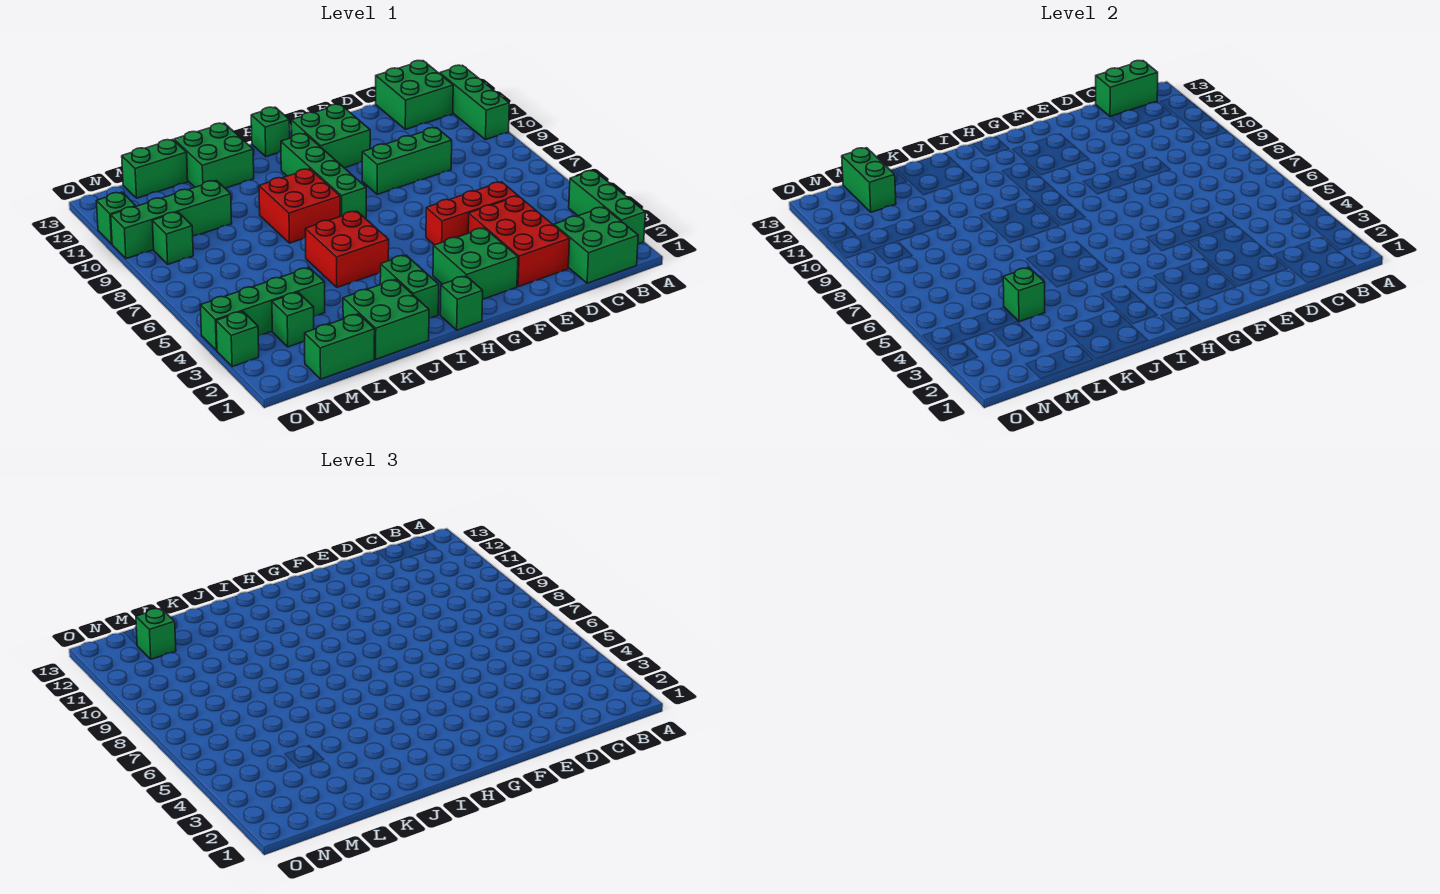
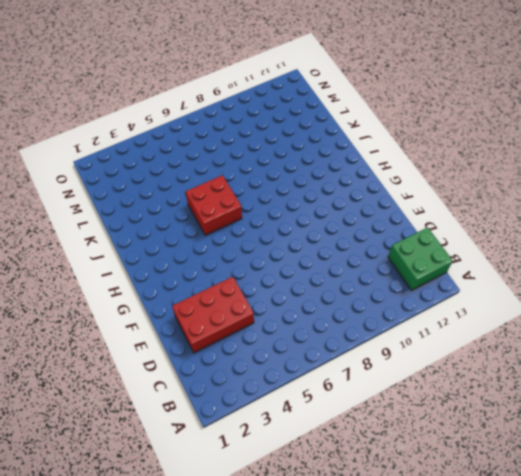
none -> green brick A2:A4 level 1
none -> green brick A10:A12 level 1
none -> green brick B1:C2 level 1

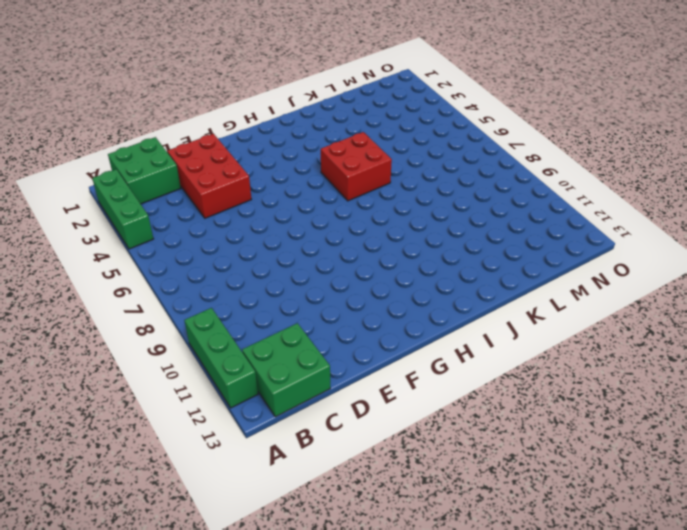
none -> red brick D5:F5 level 1
none -> green brick D9:F9 level 1
none -> green brick F2:G3 level 1

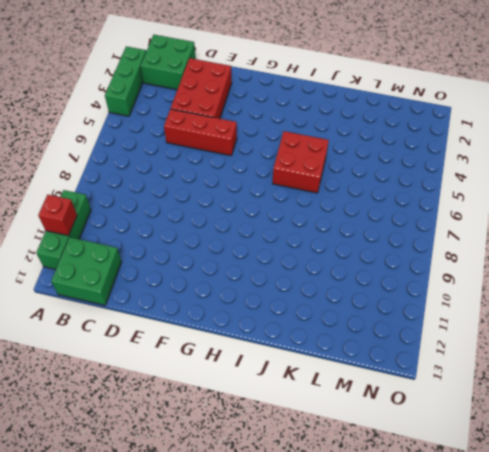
red brick A11 level 2 -> none
none -> green brick D9:F9 level 1
none -> green brick F2:G3 level 1
none -> green brick F11:G12 level 1

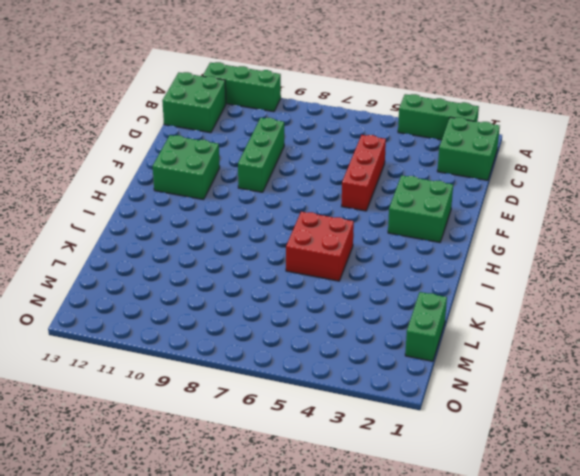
none -> red brick D2:E4 level 1
none -> green brick H1 level 1
none -> green brick H8:H11 level 1

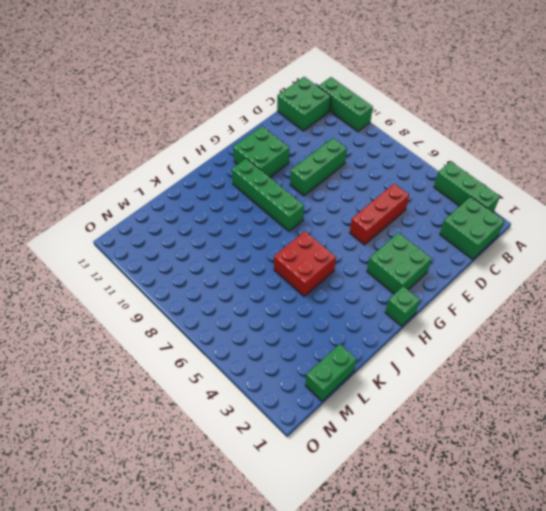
none -> red brick D2:E4 level 1
none -> green brick H13 level 1
none -> green brick I2:I3 level 1

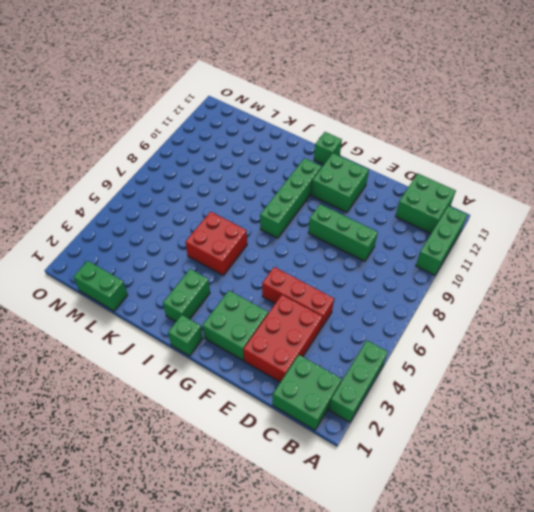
none -> red brick I8:J9 level 1
none -> green brick J1:K2 level 1
none -> green brick J12:K13 level 1

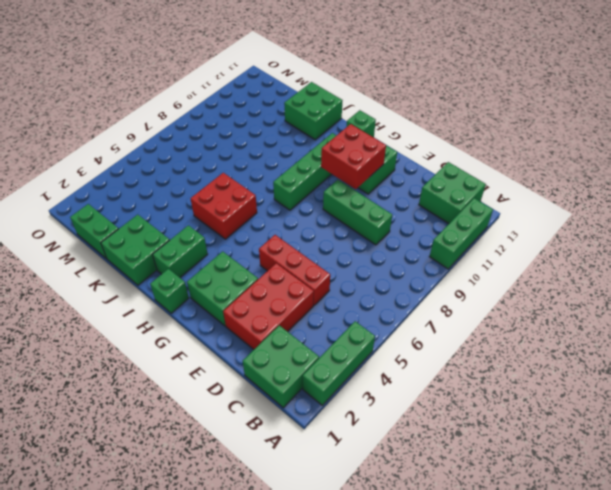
red brick F10:G11 level 2 -> red brick I8:J9 level 1
none -> green brick L4:O4 level 1
none -> green brick L10:O10 level 1
none -> green brick L13:M13 level 1

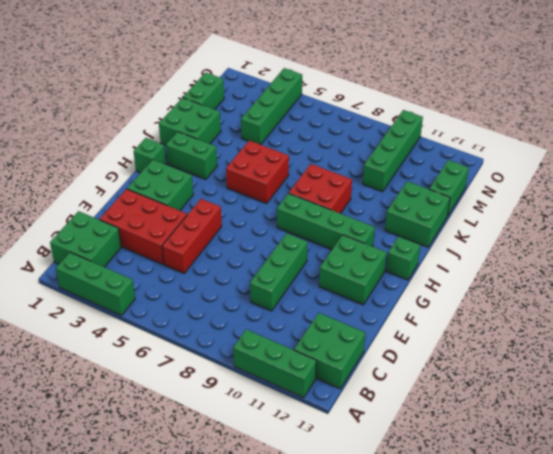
none -> green brick M3 level 1
none -> green brick N9 level 1
none -> green brick O3 level 1

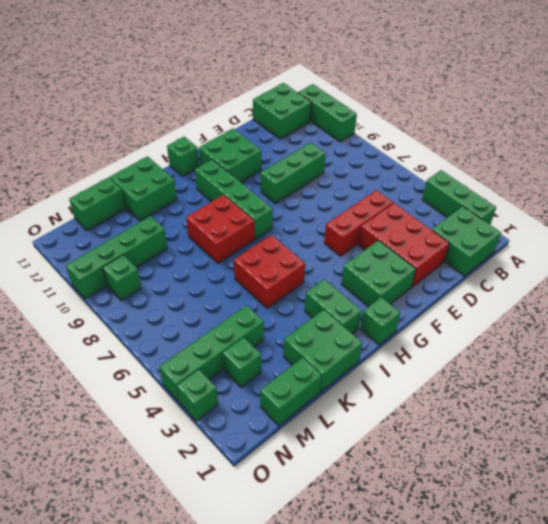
none -> green brick O11 level 1
none -> green brick B13:C13 level 2
none -> green brick L4 level 2

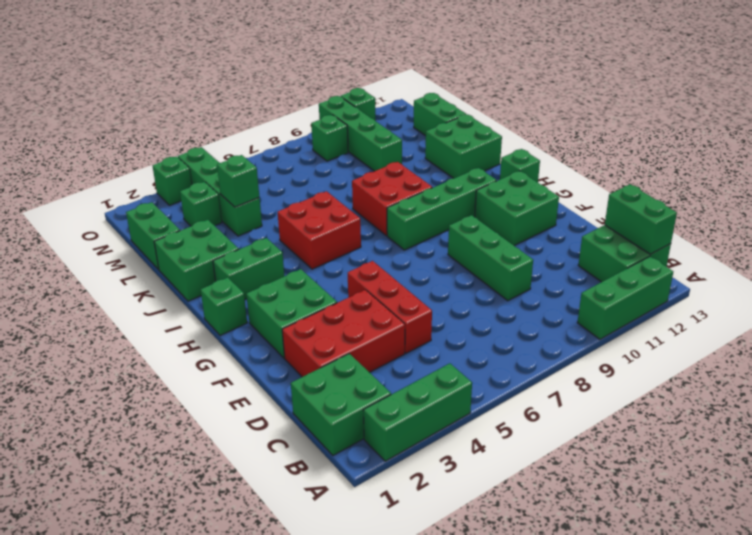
none -> green brick M12:M13 level 2
none -> green brick M12 level 3

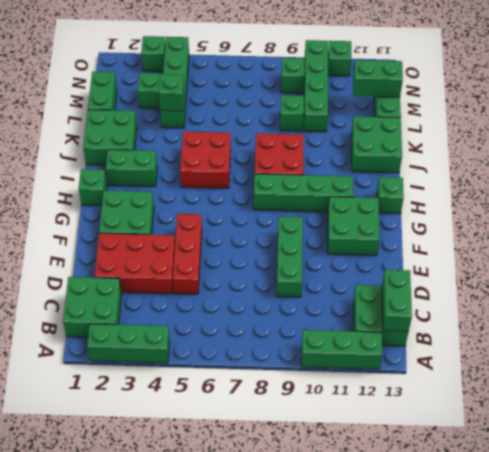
green brick L9 level 1 -> green brick M12 level 3

